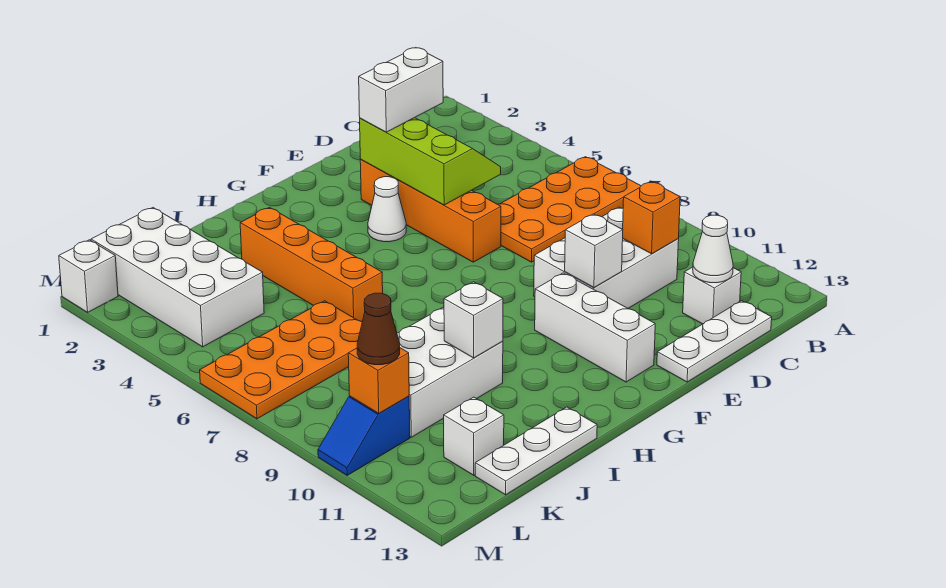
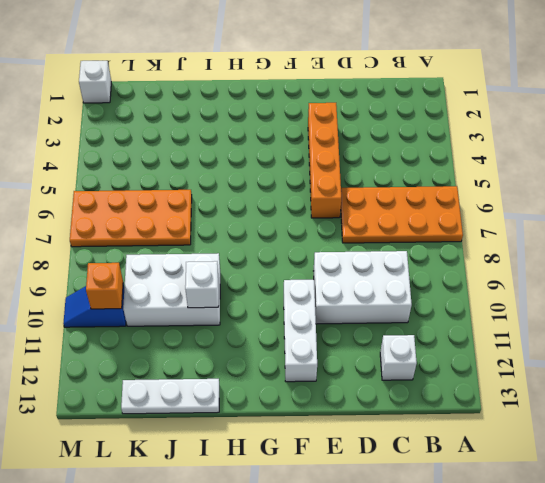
none -> white plate C13:E13 level 1
none -> white cone F4 level 1
none -> orange brick I3:I6 level 1

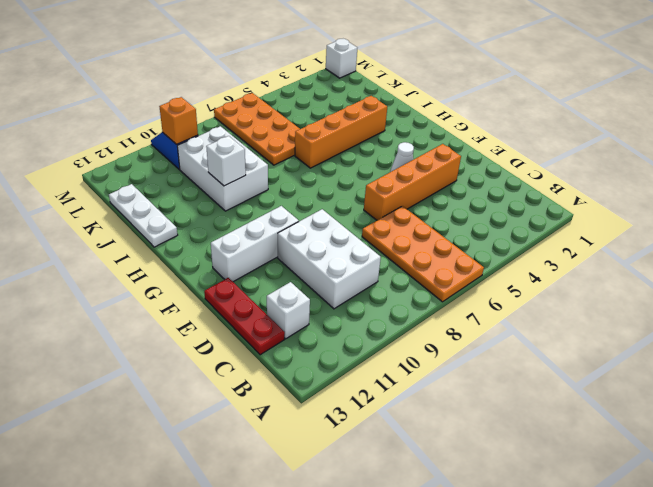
red plate C13:E13 level 1 -> white plate C13:E13 level 1
none -> white brick K1:L4 level 1
none -> white brick K12 level 1
none -> orange brick C10 level 2

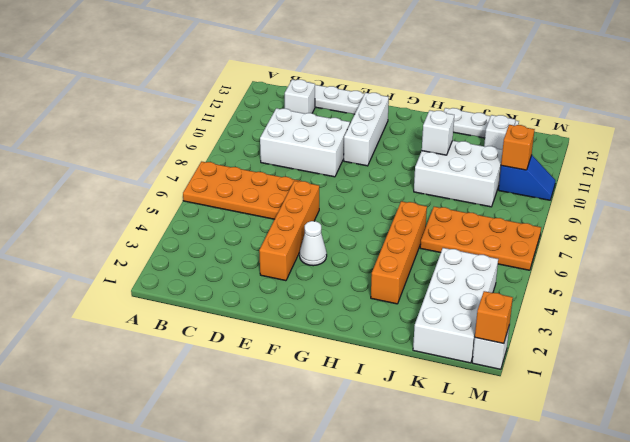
orange brick M1 level 2 -> orange brick C10 level 2
none -> white cone C12 level 2
none -> lime slope D3:E5 level 2 top E
none -> white brick E10 level 2

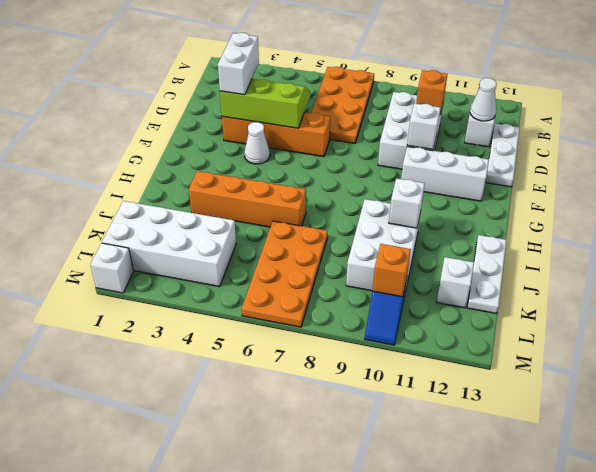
none -> brown cone L10 level 3

